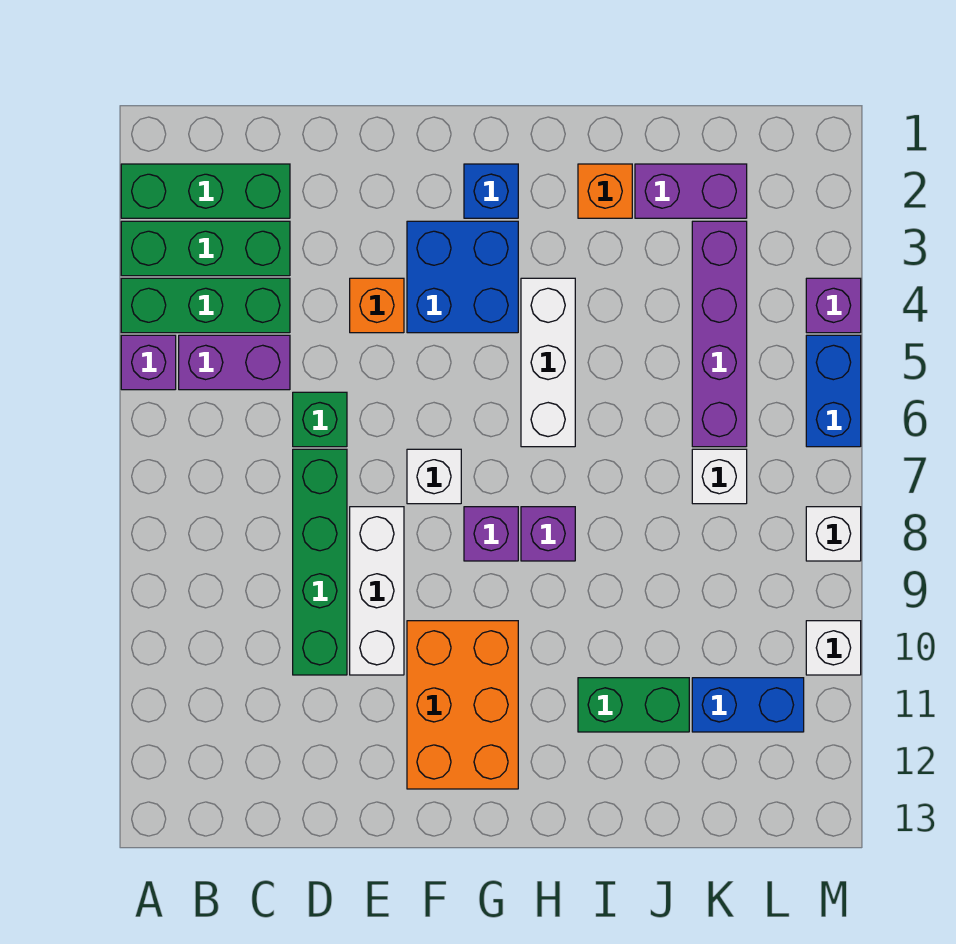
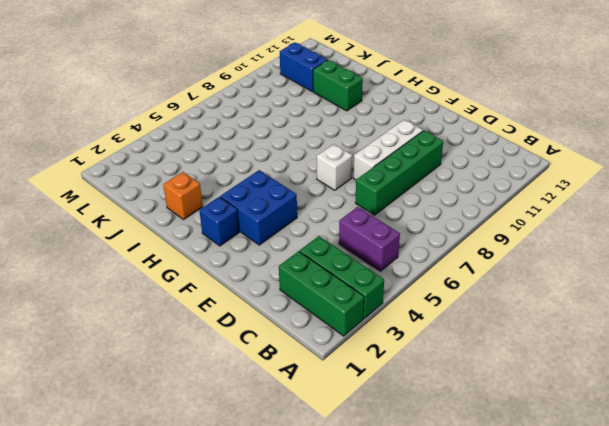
none -> green brick A4:C4 level 1
none -> purple brick A5 level 1
none -> green brick D6 level 1

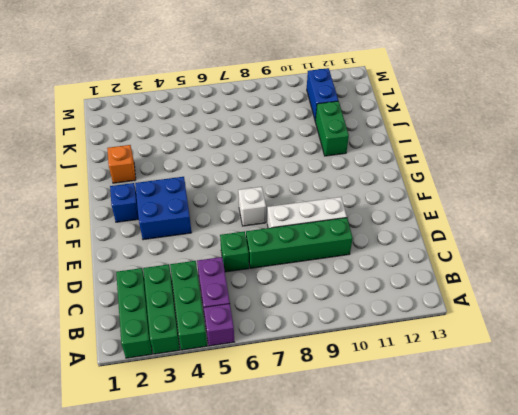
none -> orange brick E4 level 1
none -> orange brick F10:G12 level 1
none -> purple brick G8 level 1

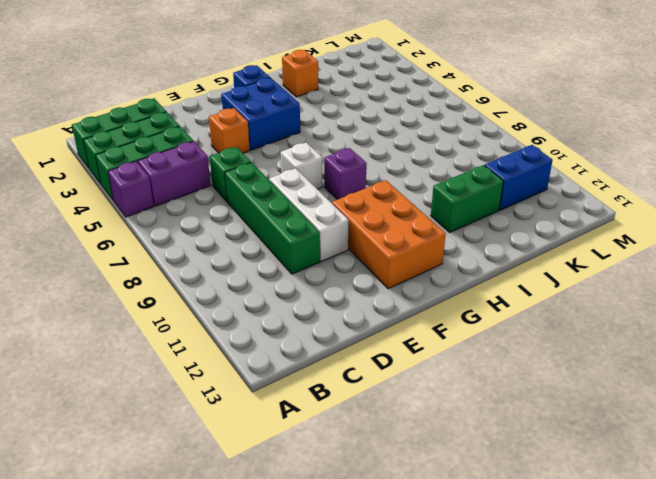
none -> white brick H4:H6 level 1
none -> purple brick H8 level 1
none -> purple brick J2:K2 level 1

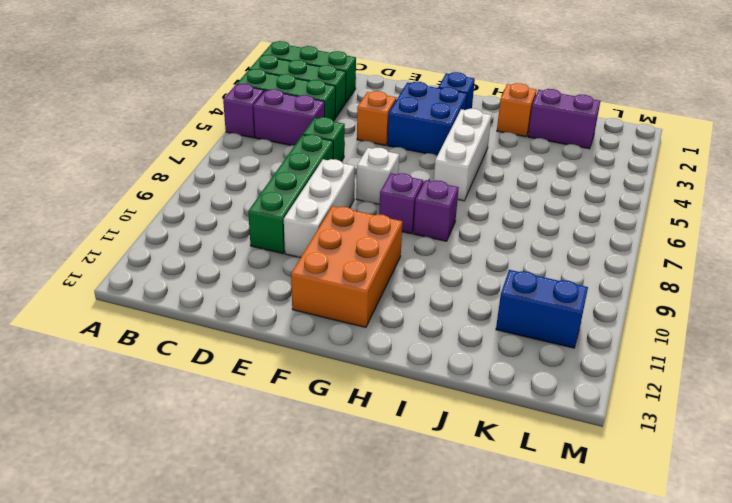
none -> green brick I11:J11 level 1
none -> purple brick K3:K6 level 1
none -> white brick K7 level 1

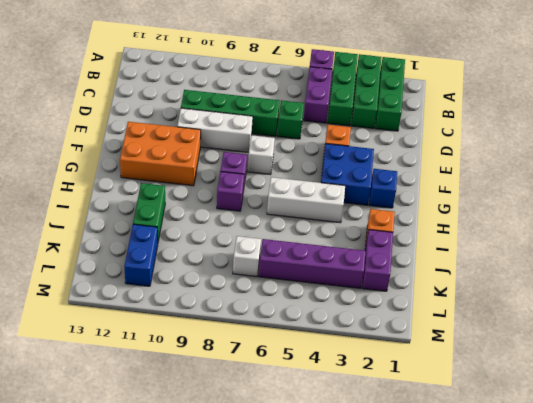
none -> purple brick M4 level 1
none -> blue brick M5:M6 level 1
none -> white brick M8 level 1

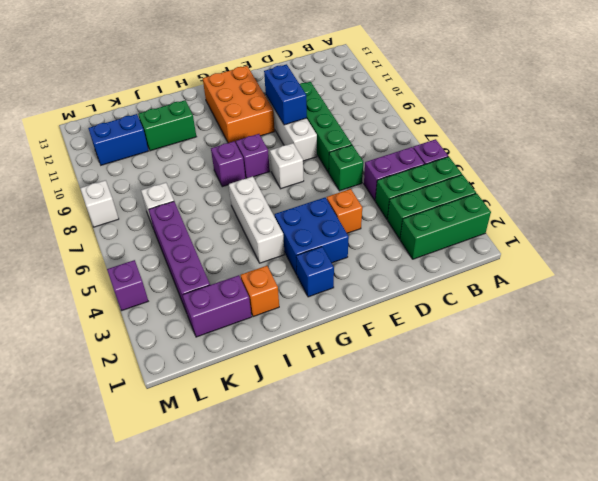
blue brick E9:E10 level 2 -> blue brick M5:M6 level 1
none -> white brick M10 level 1

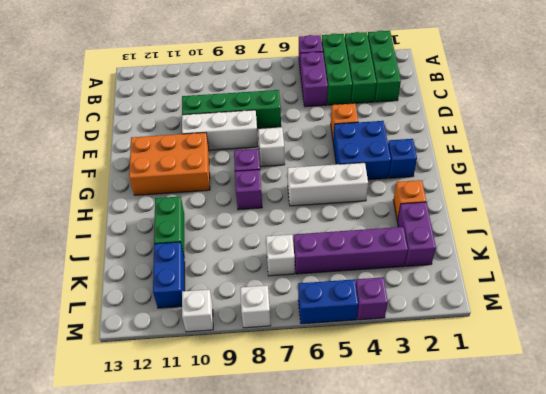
none -> green brick D6 level 1

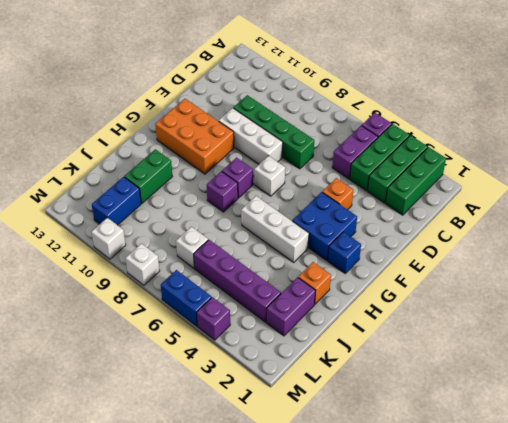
none -> green brick D6 level 1

